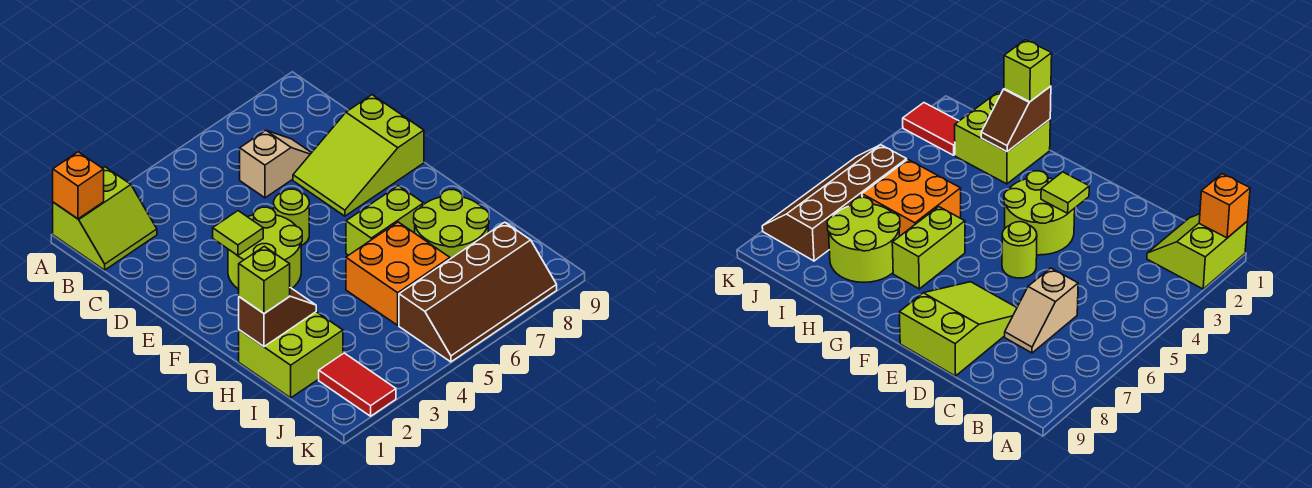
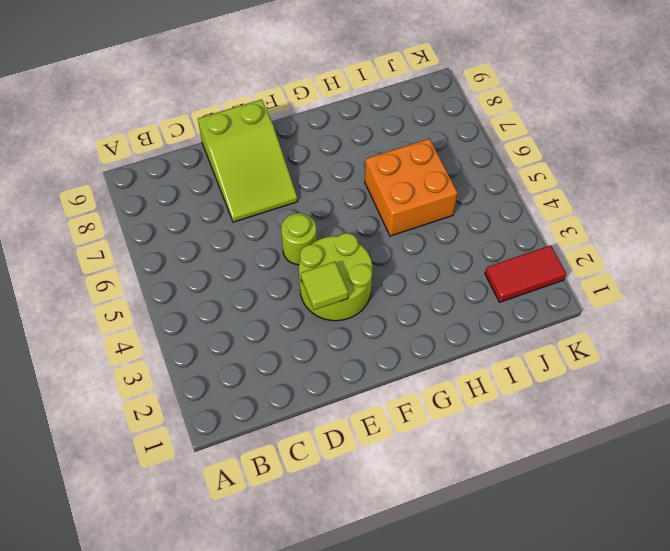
none -> lime slope A1:B2 level 1 top A
none -> tan slope C6:C7 level 1 top 6
none -> lime brick G6:G7 level 1

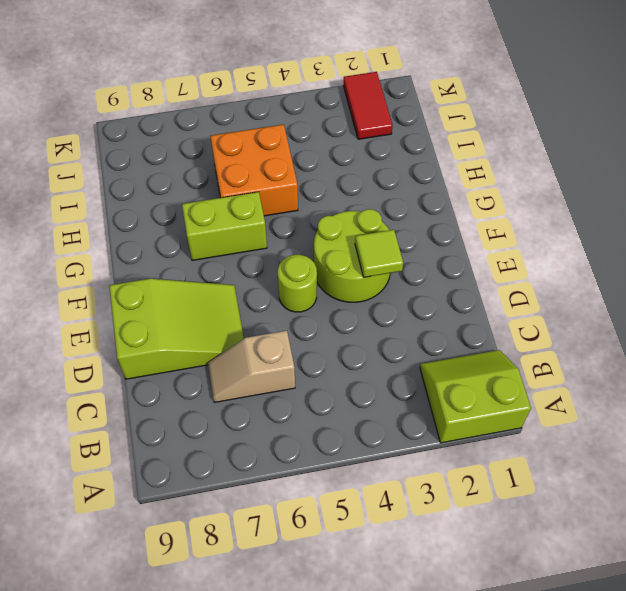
none -> lime brick H1:I2 level 1
none -> lime round brick H7:I8 level 1
none -> brown slope J5:K8 level 1 top J

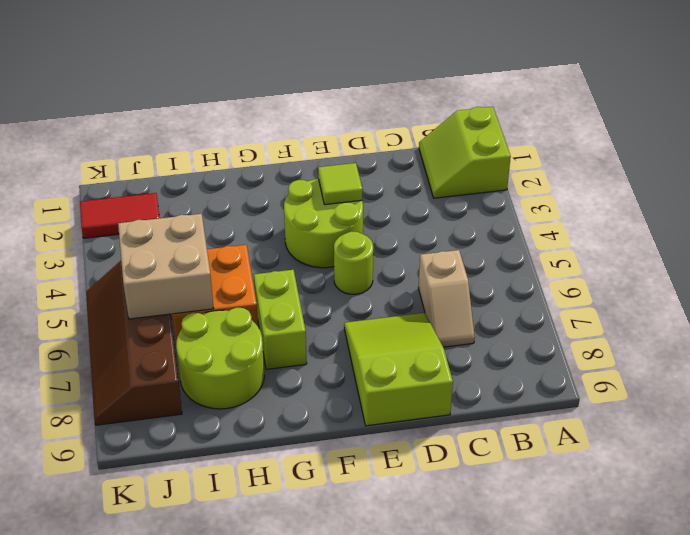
tan brick I5:J6 level 2 -> none
none -> lime brick H1:I2 level 1
none -> orange brick A1 level 2
none -> brown slope H1:H2 level 2 top 1

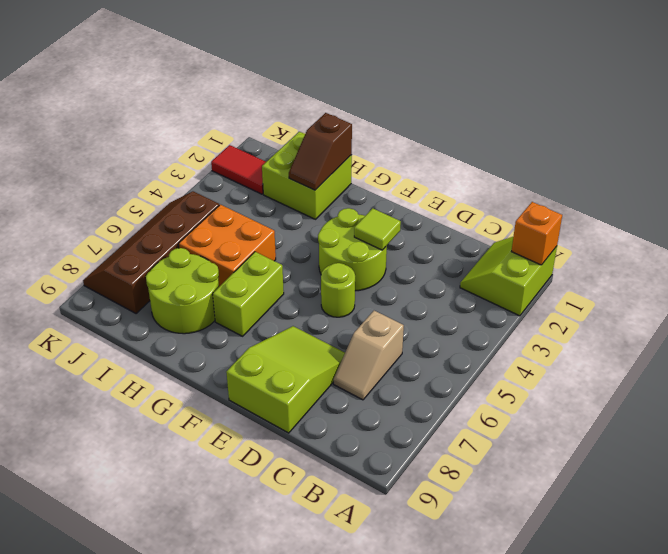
none -> lime brick H1 level 3

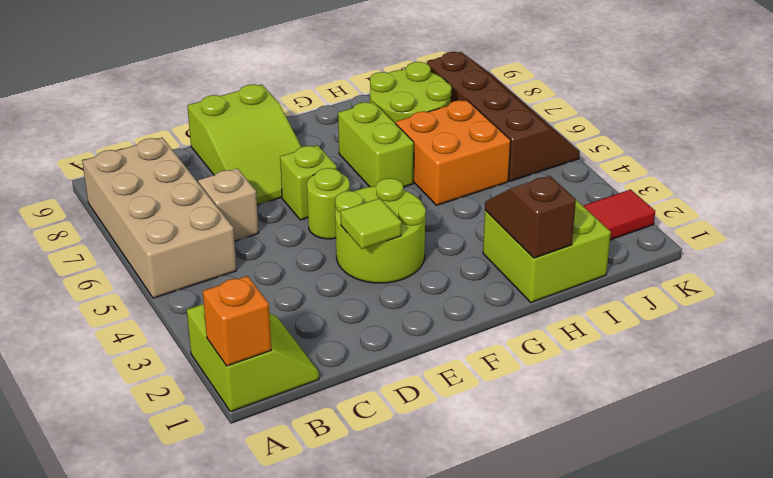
tan brick A5:B8 level 1 -> none
lime brick E6 level 1 -> lime brick H1 level 3

